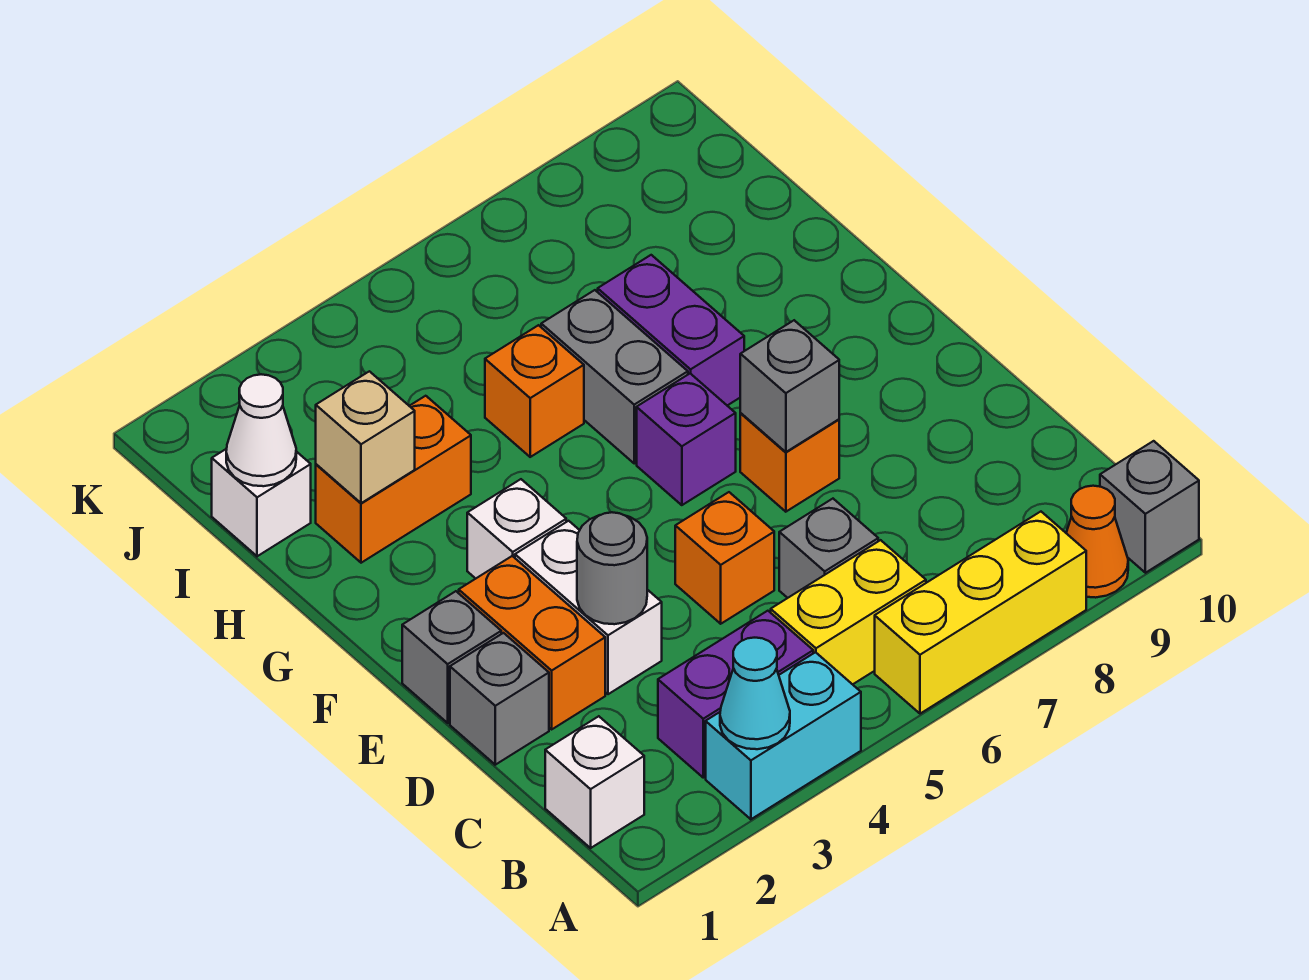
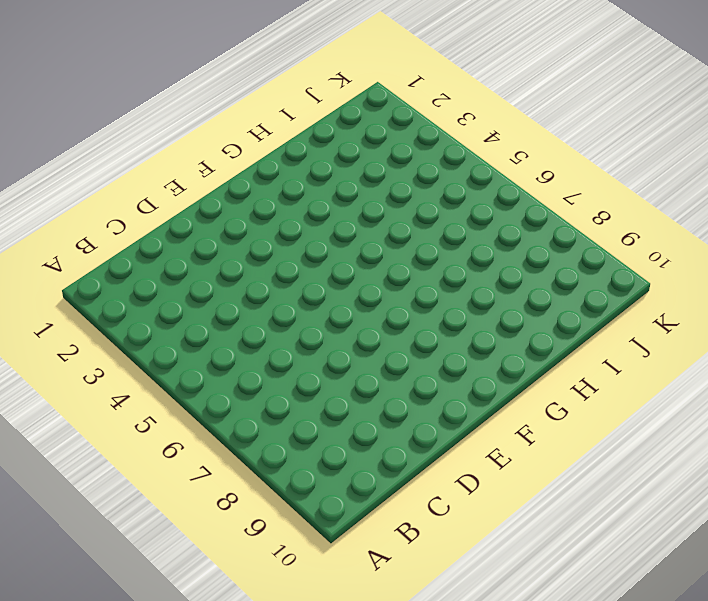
none -> cyan brick A3:A4 level 1
none -> yellow brick A6:A8 level 1
none -> orange cone A9 level 1

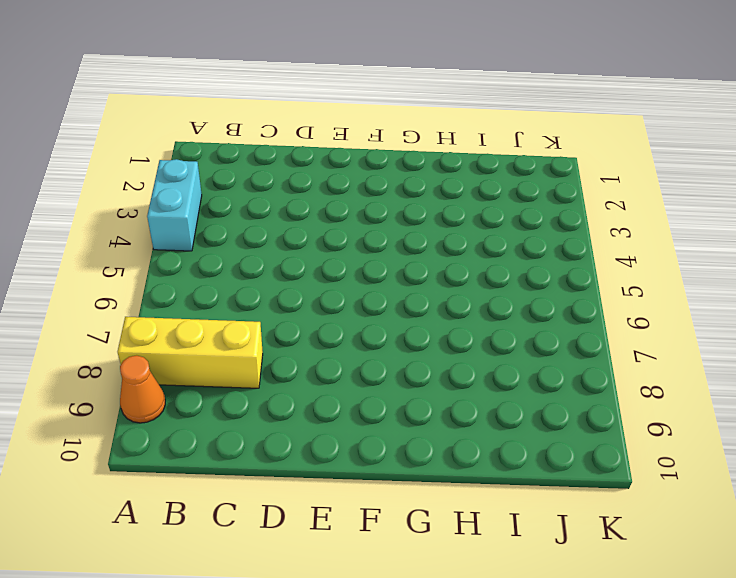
yellow brick A8:C8 level 1 -> yellow brick A6:A8 level 1
none -> grey brick A10 level 1
none -> white brick B1 level 1
none -> purple brick B3:B4 level 1

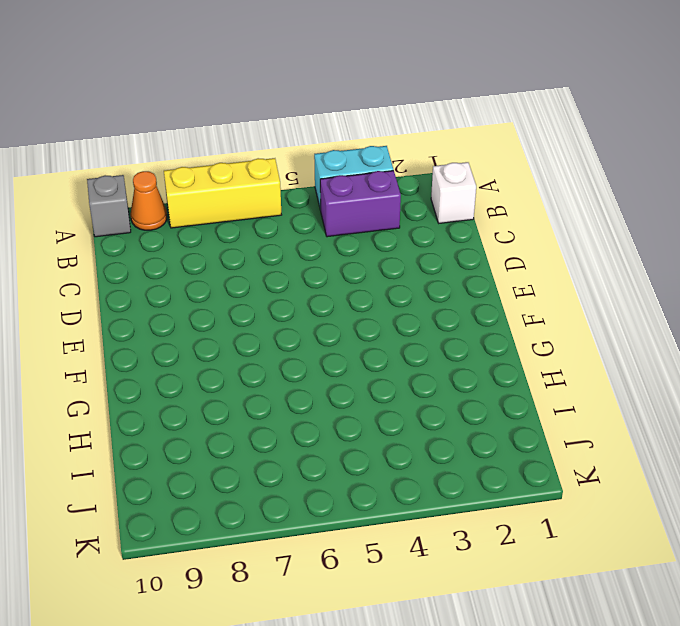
none -> yellow brick B5:B6 level 1
none -> grey brick C6 level 1
none -> grey brick D1 level 1

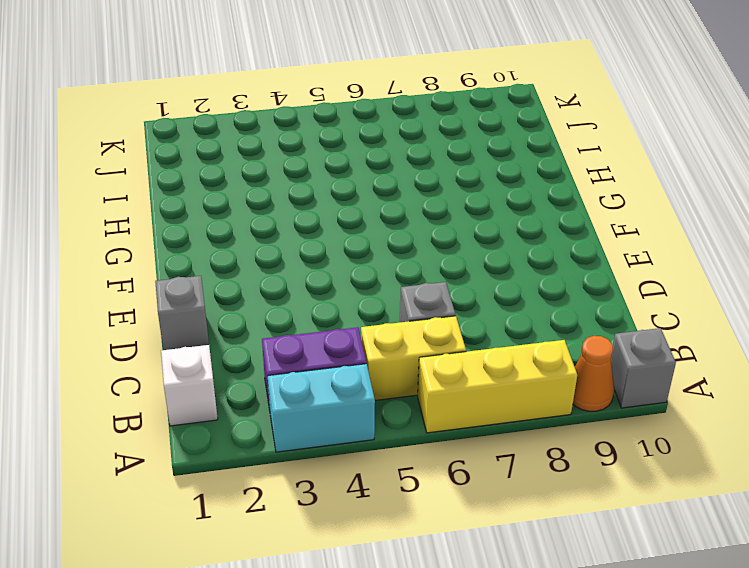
none -> orange brick D2:E2 level 1
none -> white brick D3:E3 level 1
none -> orange brick D5 level 1

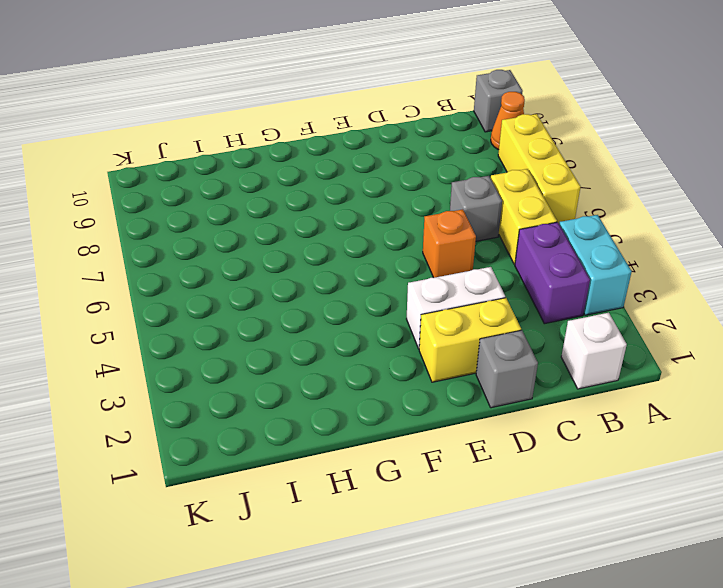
yellow brick D2:E2 level 1 -> orange brick D2:E2 level 1
none -> grey brick E1 level 1
none -> orange brick E7 level 1
none -> white brick F3 level 1

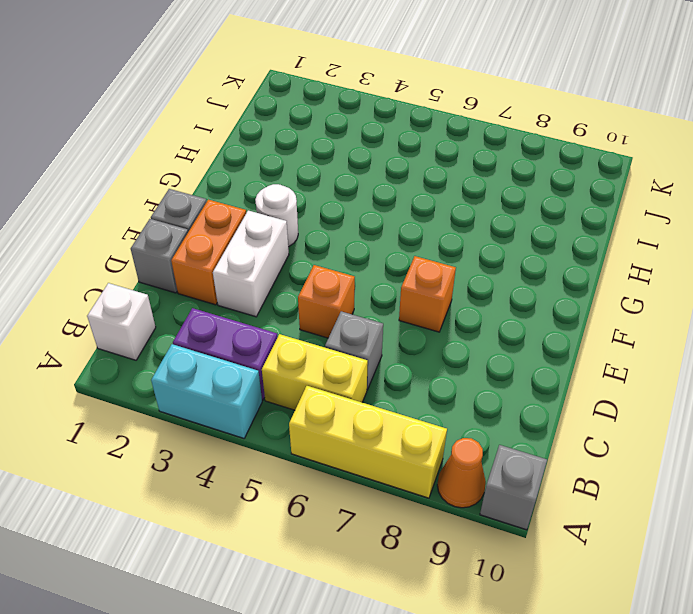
white round brick F3 level 1 -> white brick F3 level 1
none -> purple brick F6 level 1
none -> grey brick G6:H6 level 1
none -> purple brick G7:H7 level 1

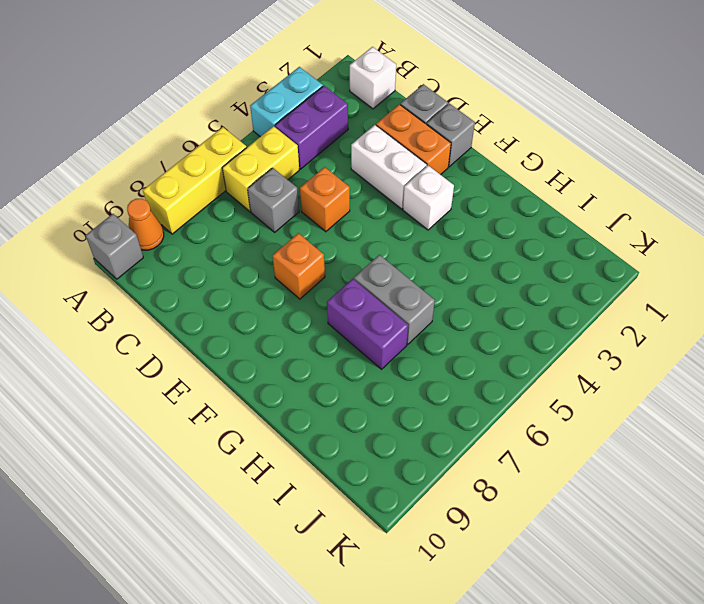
none -> purple brick F6 level 1
none -> orange brick H2:H3 level 1
none -> orange brick H5 level 1

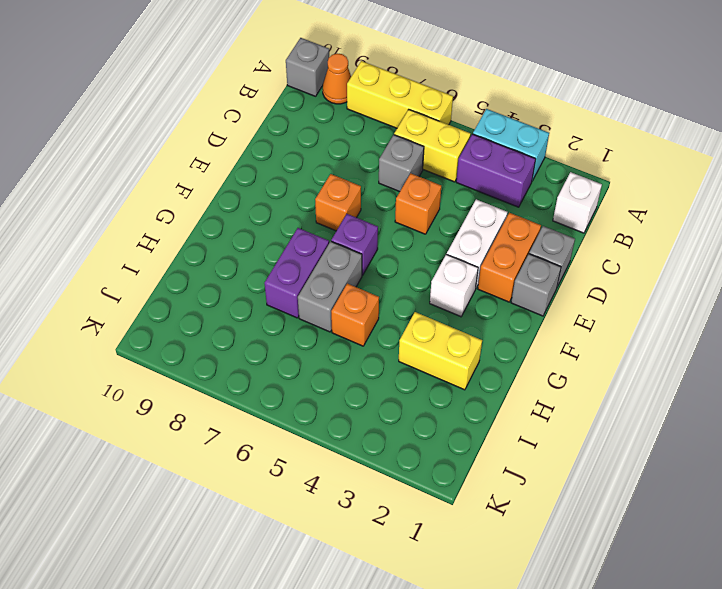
yellow brick H2:H3 level 1 -> orange brick H2:H3 level 1
none -> white brick I1 level 1
none -> cyan cone A3 level 2
none -> grey round brick D3 level 2

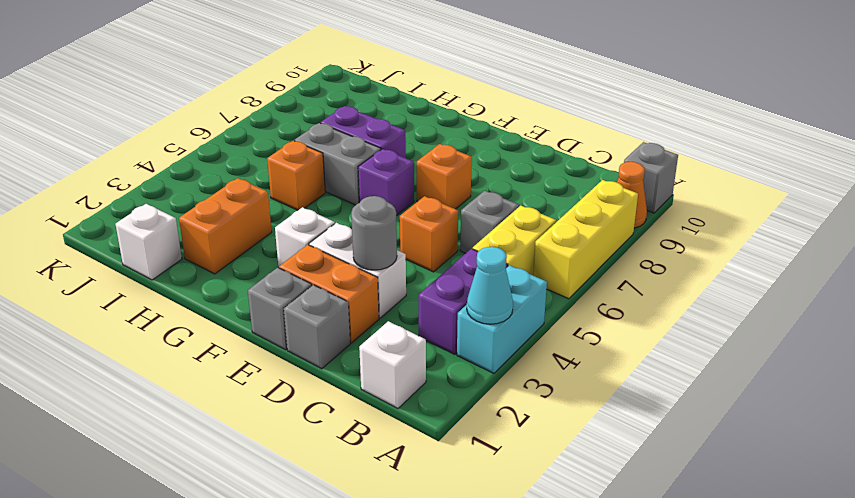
none -> grey brick E7 level 2
none -> tan brick H2 level 2
none -> white cone I1 level 2

